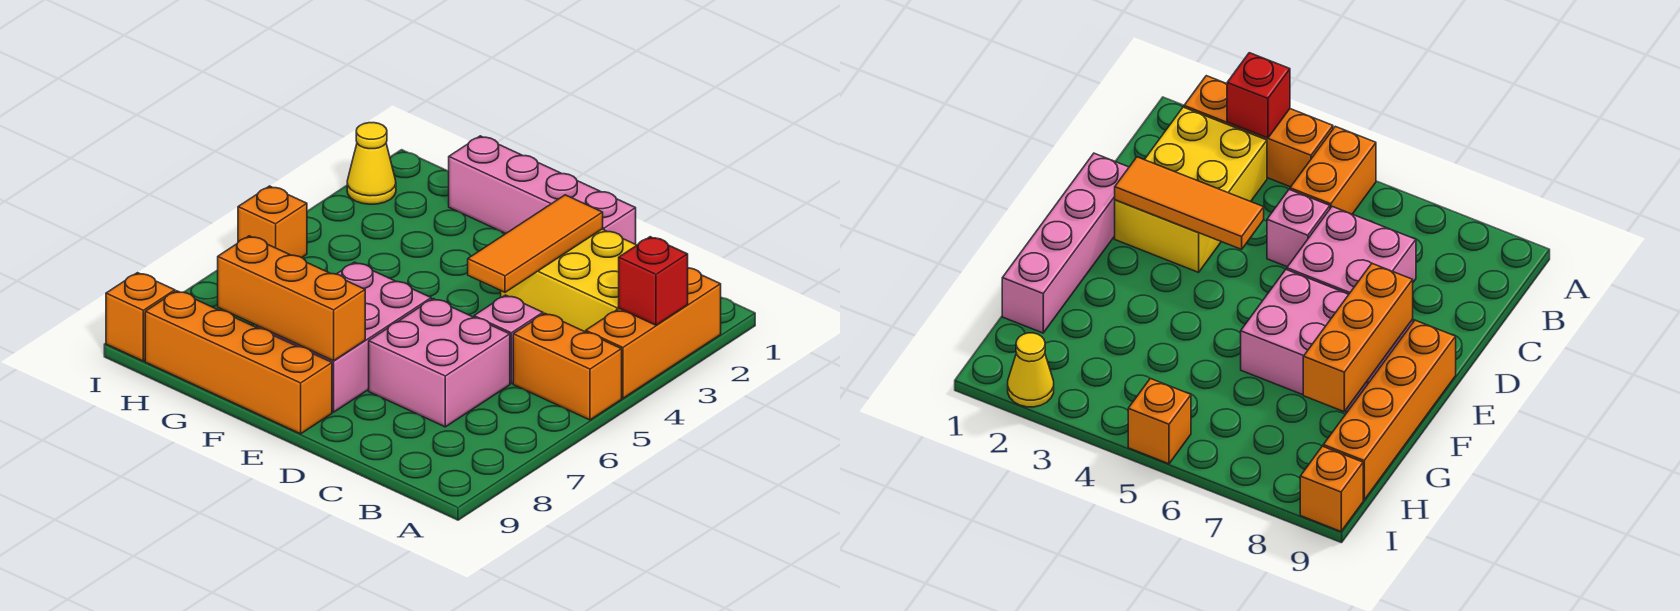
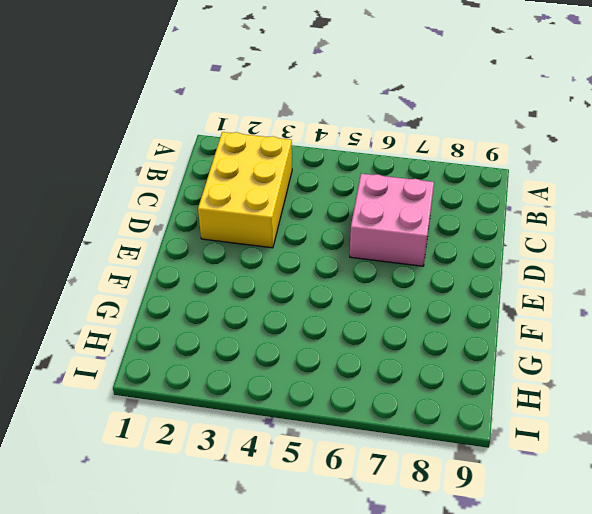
none -> orange brick A2:A4 level 1
none -> orange brick A5:B5 level 1
none -> pink brick C5 level 1

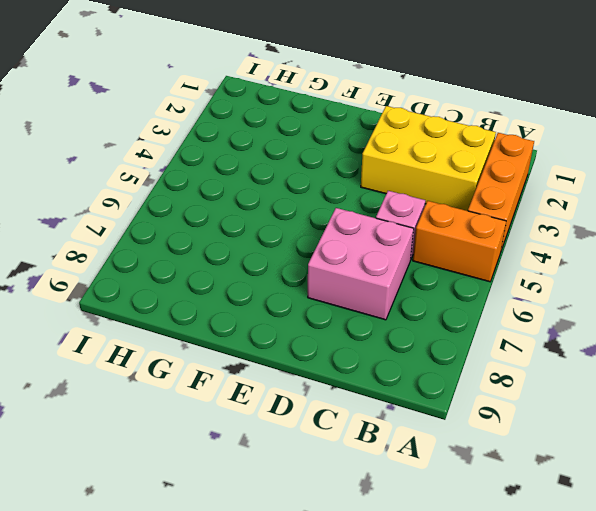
none -> pink brick D1:G1 level 1
none -> pink brick E6:F8 level 1
none -> orange brick E9:H9 level 1

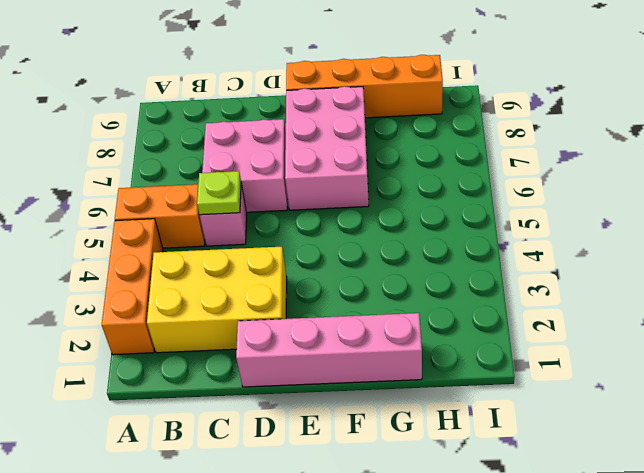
lime plate C5 level 2 -> none
none -> yellow cone I2 level 1
none -> orange brick I5 level 1
none -> orange brick I9 level 1

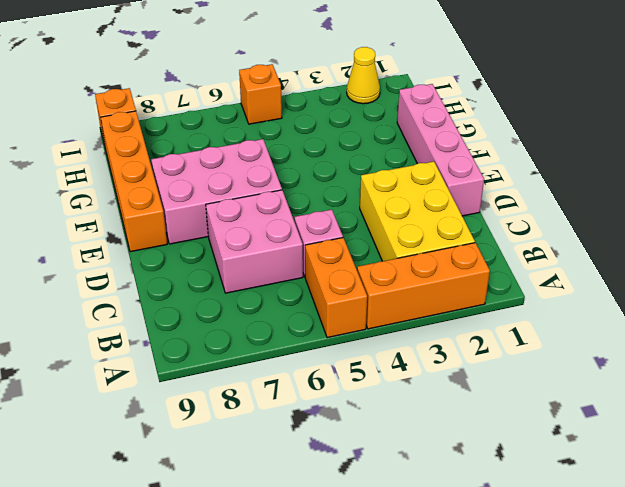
none -> red brick A3 level 2
none -> orange tile D2:D4 level 2
none -> orange brick E8:G8 level 2

